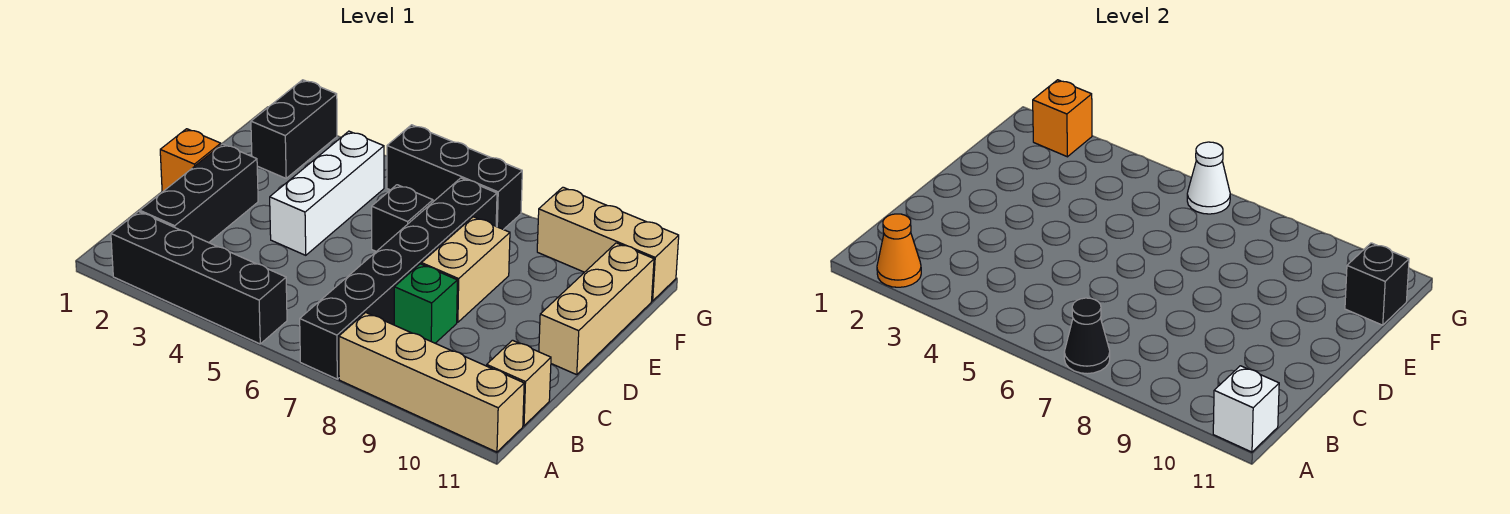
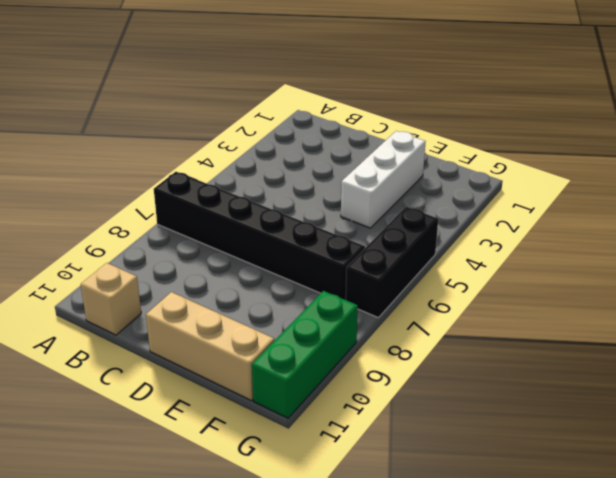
white brick E2:E4 level 1 -> white brick D4:F4 level 1
green brick G9:G11 level 1 -> tan brick G9:G11 level 1
none -> black brick A2:A5 level 1
none -> tan brick A8:A11 level 1
none -> black brick B2:D2 level 1

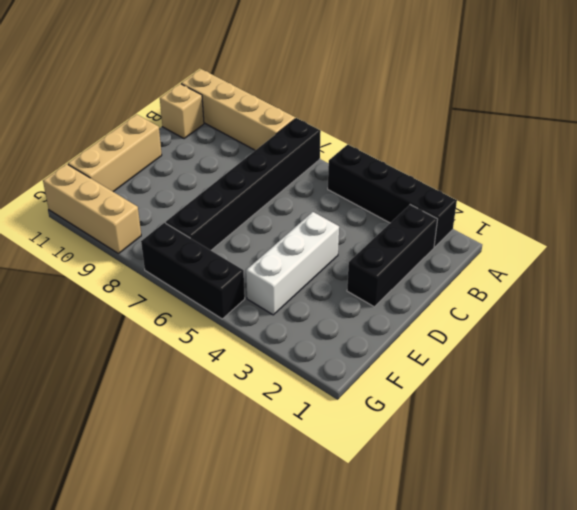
none -> green brick C8 level 1
none -> orange brick D1 level 1
none -> tan brick D8:E8 level 1

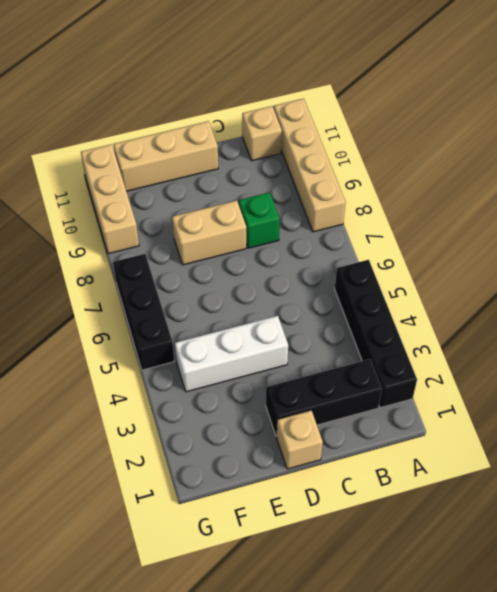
tan brick D1 level 1 -> orange brick D1 level 1
none -> black brick A7:F7 level 1
none -> black brick E6 level 1
none -> black brick F2:G2 level 1

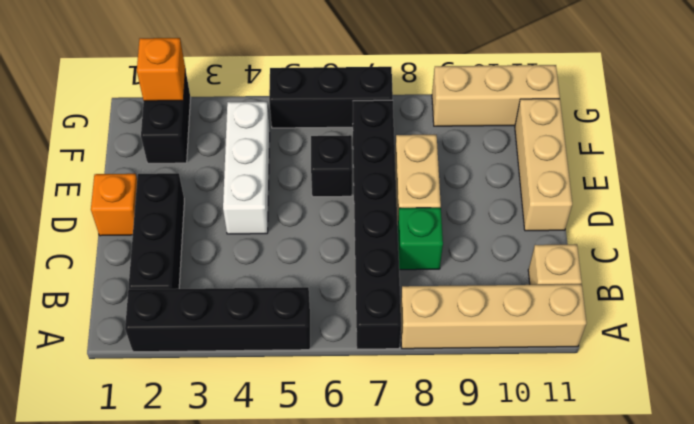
none -> orange cone A2 level 2
none -> black cone A7 level 2
none -> white brick A11 level 2

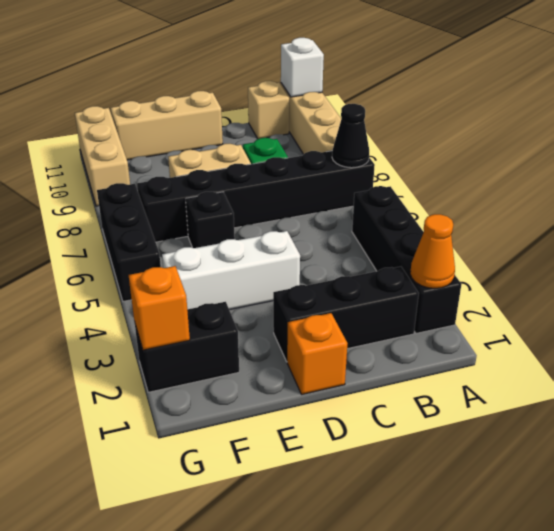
none -> black brick F11 level 2
none -> white cone G6 level 2

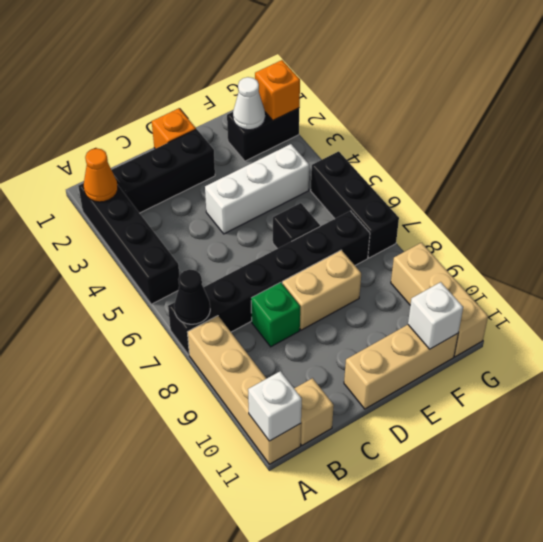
white cone F2 level 2 -> white cone G6 level 2
white brick F11 level 2 -> black brick F11 level 2

